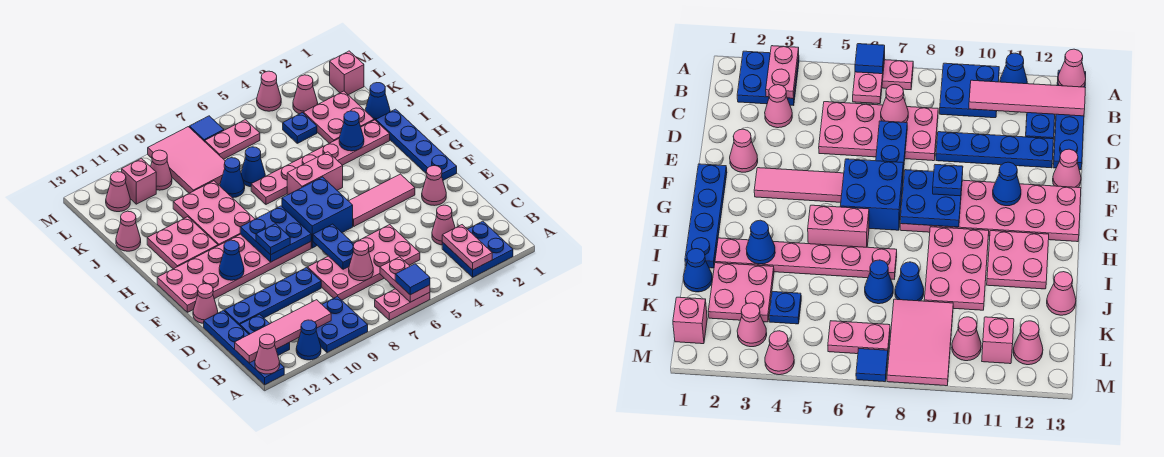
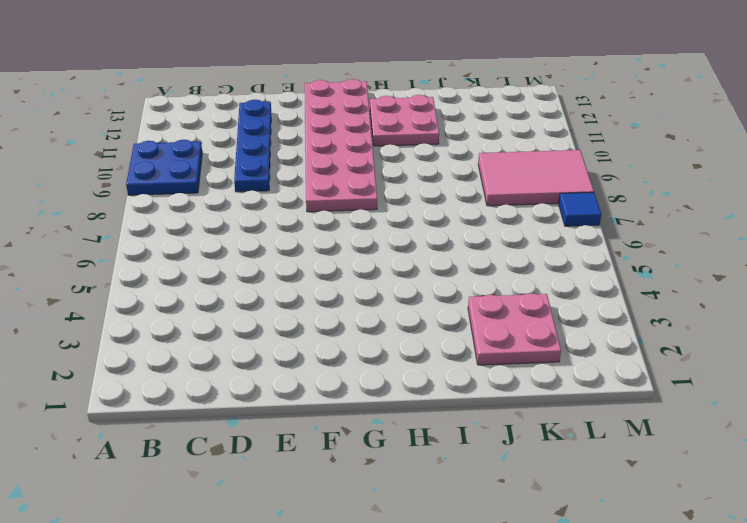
none -> blue plate A2:B3 level 1
none -> pink plate A6:A7 level 1
none -> blue cone A11 level 1
none -> blue plate A13:D13 level 1

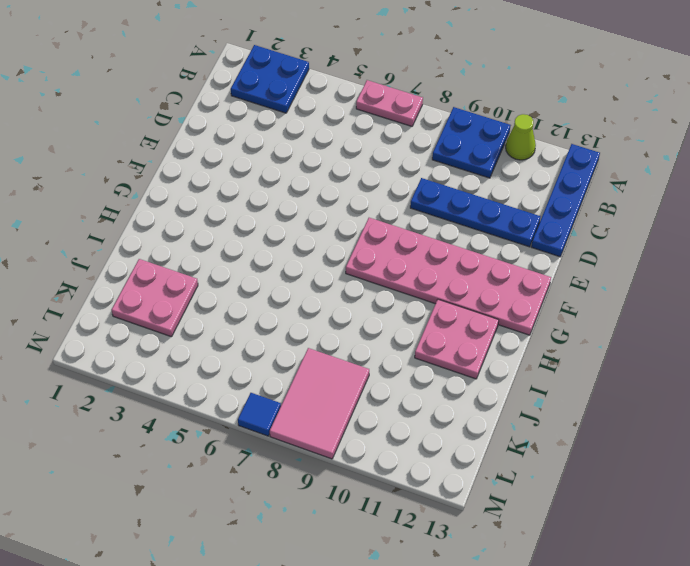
lime cone A11 level 1 -> blue cone A11 level 1
none -> blue plate B12:C12 level 1
none -> pink cone C3 level 1
none -> pink plate C5:D8 level 1
none -> pink cone E2 level 1

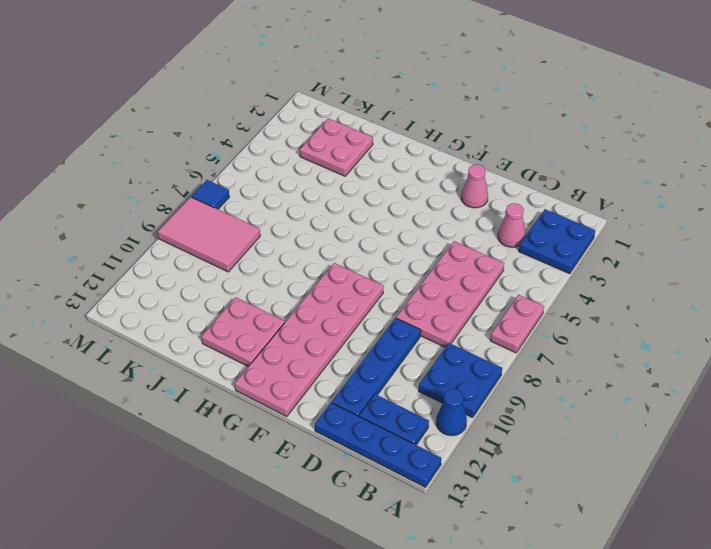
none -> pink cone E13 level 1
none -> blue plate F1:I1 level 1
none -> pink tile F3:F5 level 1
none -> blue brick F6:G7 level 1

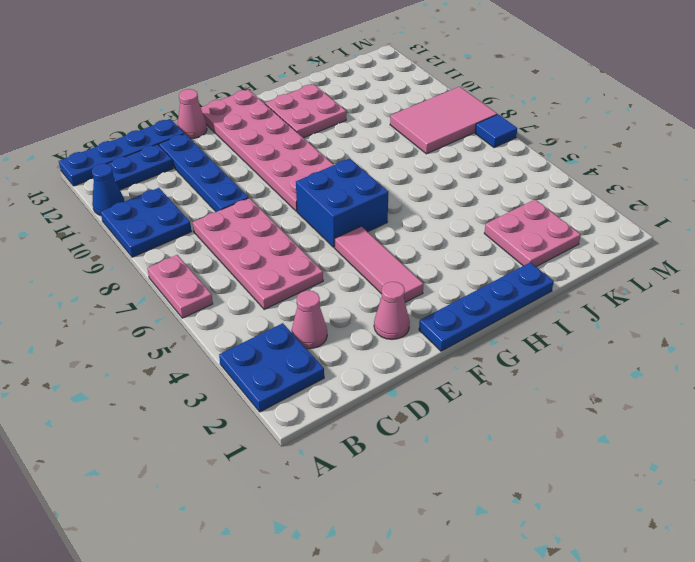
none -> pink brick H5:H6 level 1
none -> pink plate H9:J10 level 1
none -> pink plate I2:I7 level 1
none -> blue cone J1 level 1

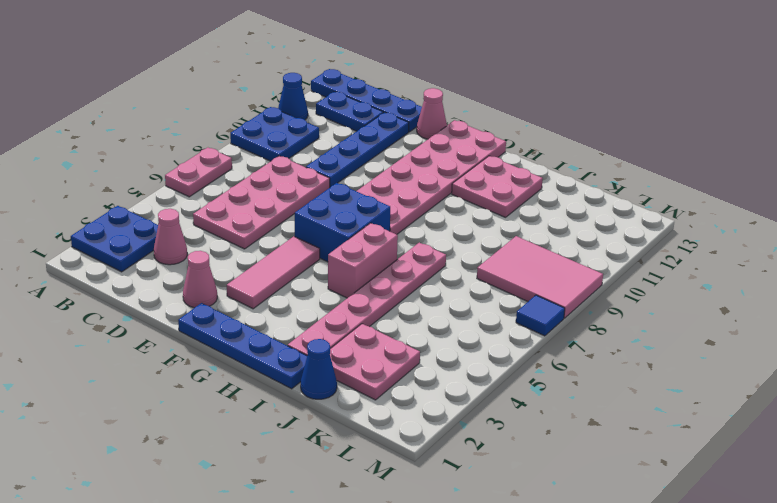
none -> pink plate H9:J10 level 1
none -> blue cone J7 level 1
none -> blue cone J8 level 1
none -> pink cone J13 level 1

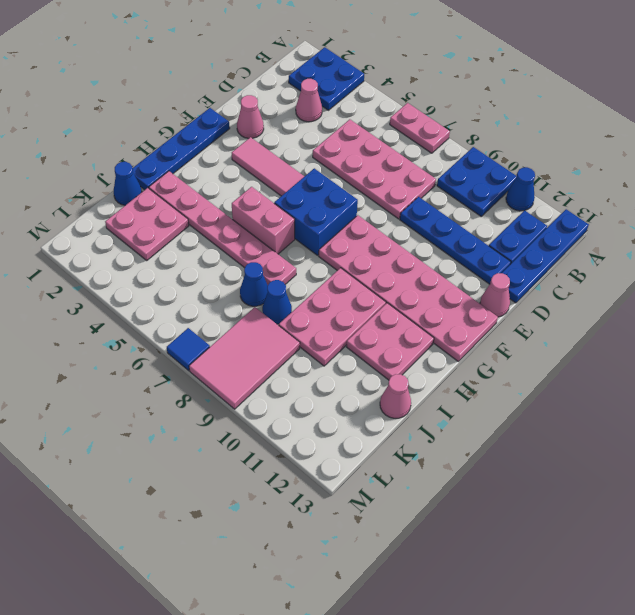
none -> blue plate K4 level 1
none -> pink brick L1 level 1
none -> pink cone L3 level 1
none -> pink plate L6:L7 level 1

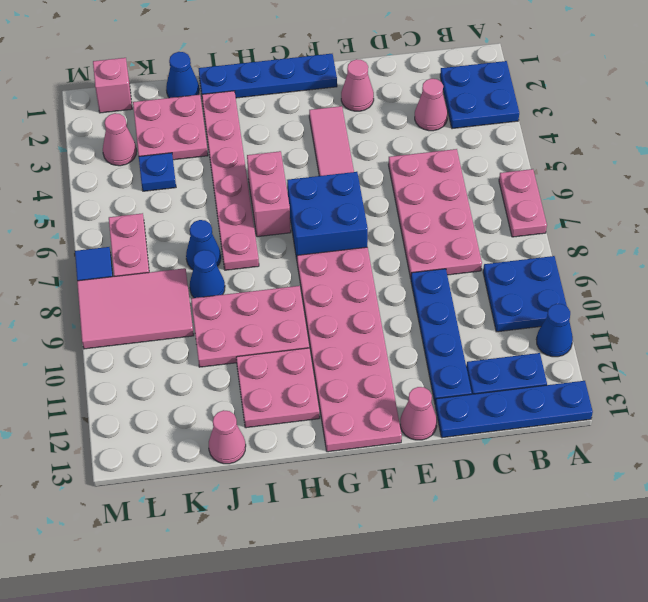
none -> pink cone L10 level 1
none -> pink brick L11 level 1
none -> pink cone L12 level 1
none -> pink cone M4 level 1

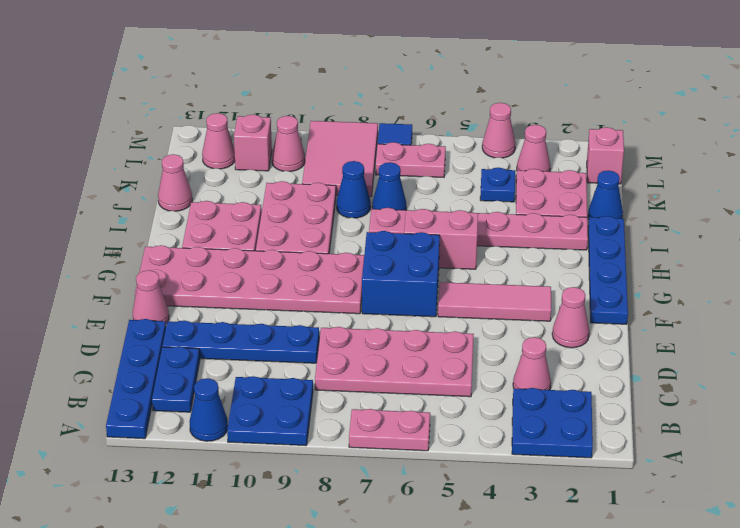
none -> pink plate A3:B3 level 2
none -> pink plate A6:B6 level 2
none -> pink cone A13 level 2
none -> pink tile B10:B13 level 2

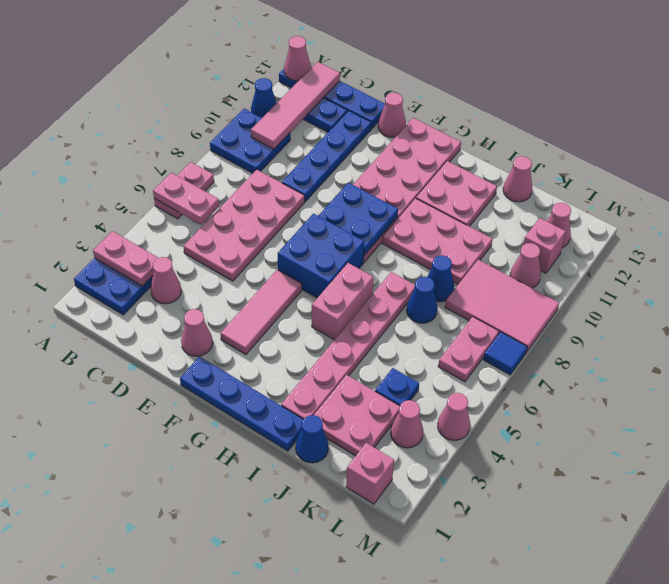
none -> pink cone C7 level 2
none -> blue plate D7:E7 level 2
none -> blue cone F11 level 2
none -> blue cone I3 level 2

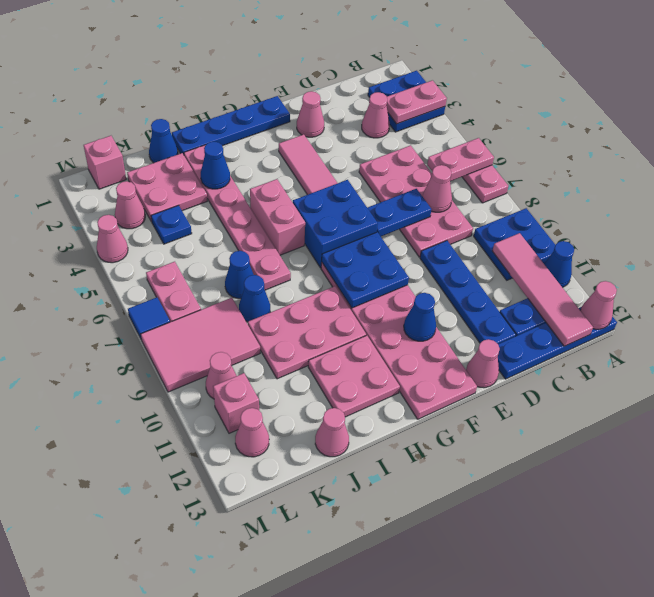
none -> blue tile A6 level 3
none -> blue plate F9 level 3

